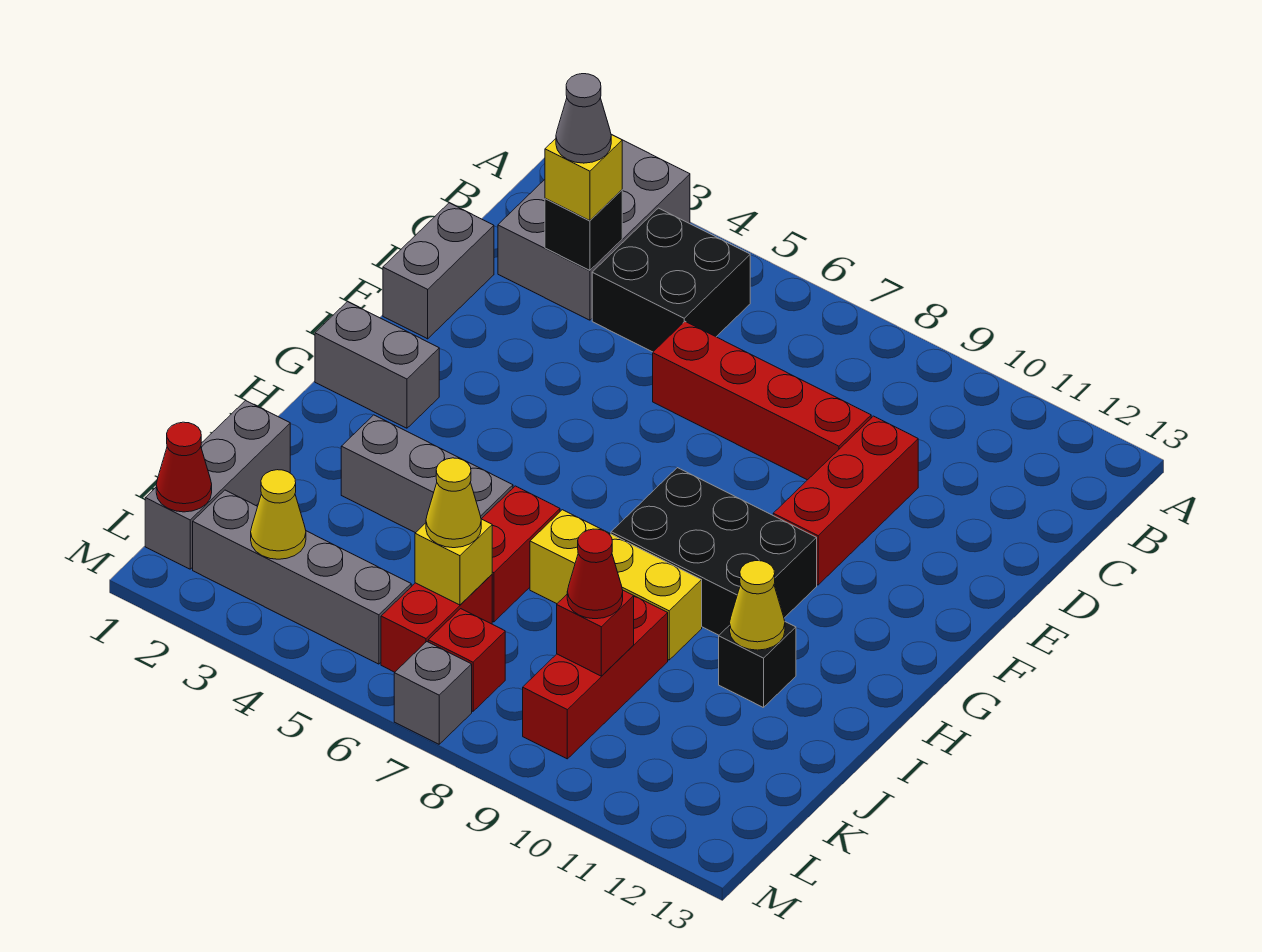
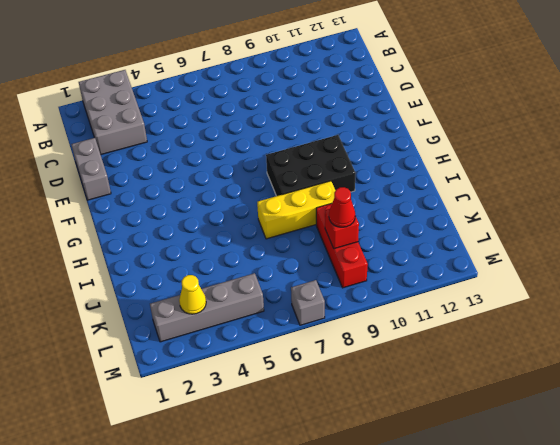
none -> black brick B4:C5 level 1
none -> red brick D6:D9 level 1
none -> red brick D10:F10 level 1

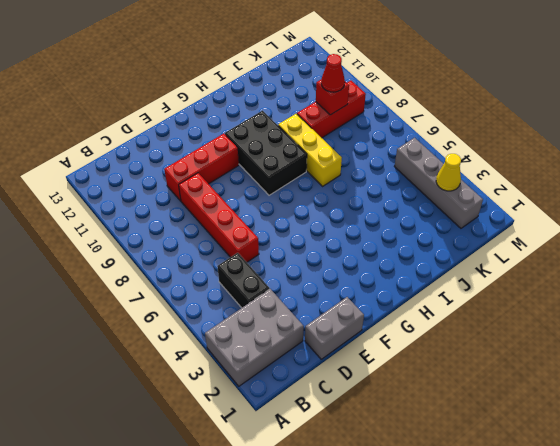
black brick C4:C5 level 1 -> black brick B4:C5 level 1
none -> grey brick G1:G2 level 1
none -> grey brick I3:I5 level 1
none -> red brick I6:J6 level 1

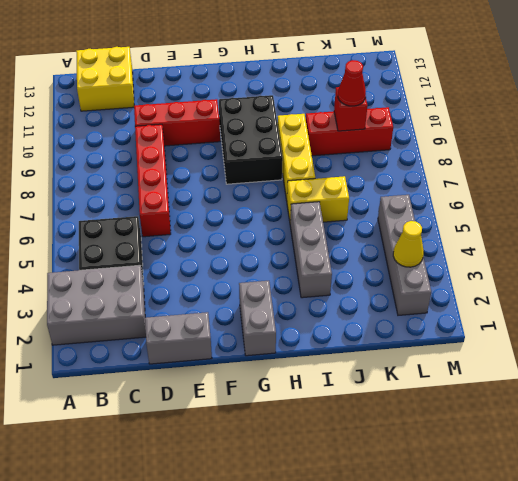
yellow brick B12:C13 level 1 -> none
yellow brick I6:J6 level 1 -> red brick I6:J6 level 1
none -> black brick I11 level 1
none -> grey brick J1:L1 level 1
none -> red brick K6:L6 level 1

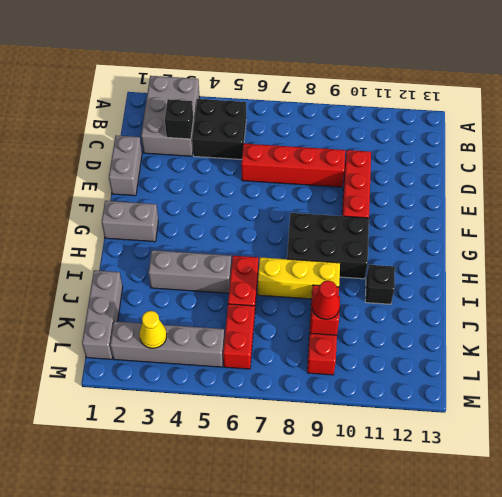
none -> red brick L7 level 1
none -> grey brick M7 level 1
none -> yellow cone I11 level 2

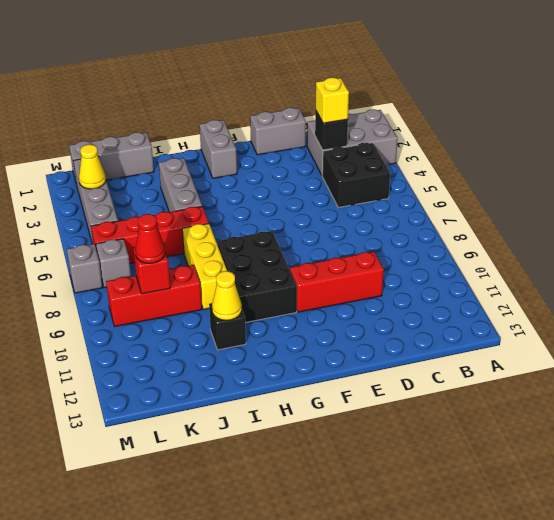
grey brick L7 level 1 -> red brick L7 level 1
none -> red brick D6:D9 level 1
none -> yellow brick K6 level 2
none -> red cone L1 level 2

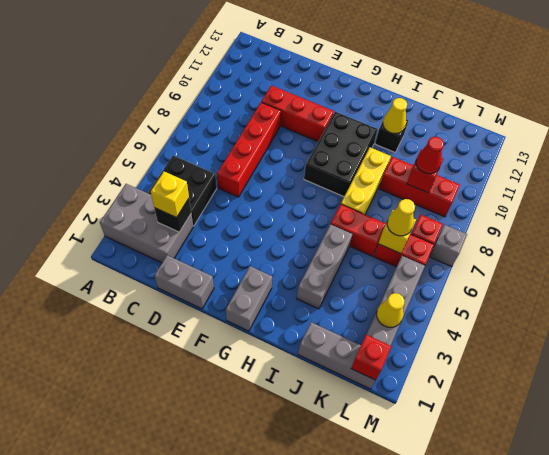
red brick L1 level 2 -> red cone L1 level 2
none -> grey cone C3 level 4

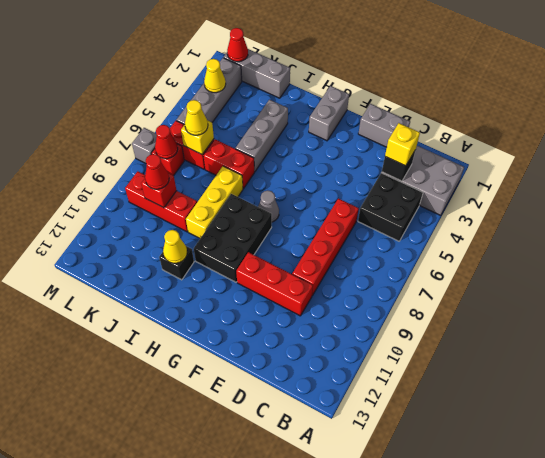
grey cone G7 level 1 -> grey cone C3 level 4
red cone L7 level 2 -> none

